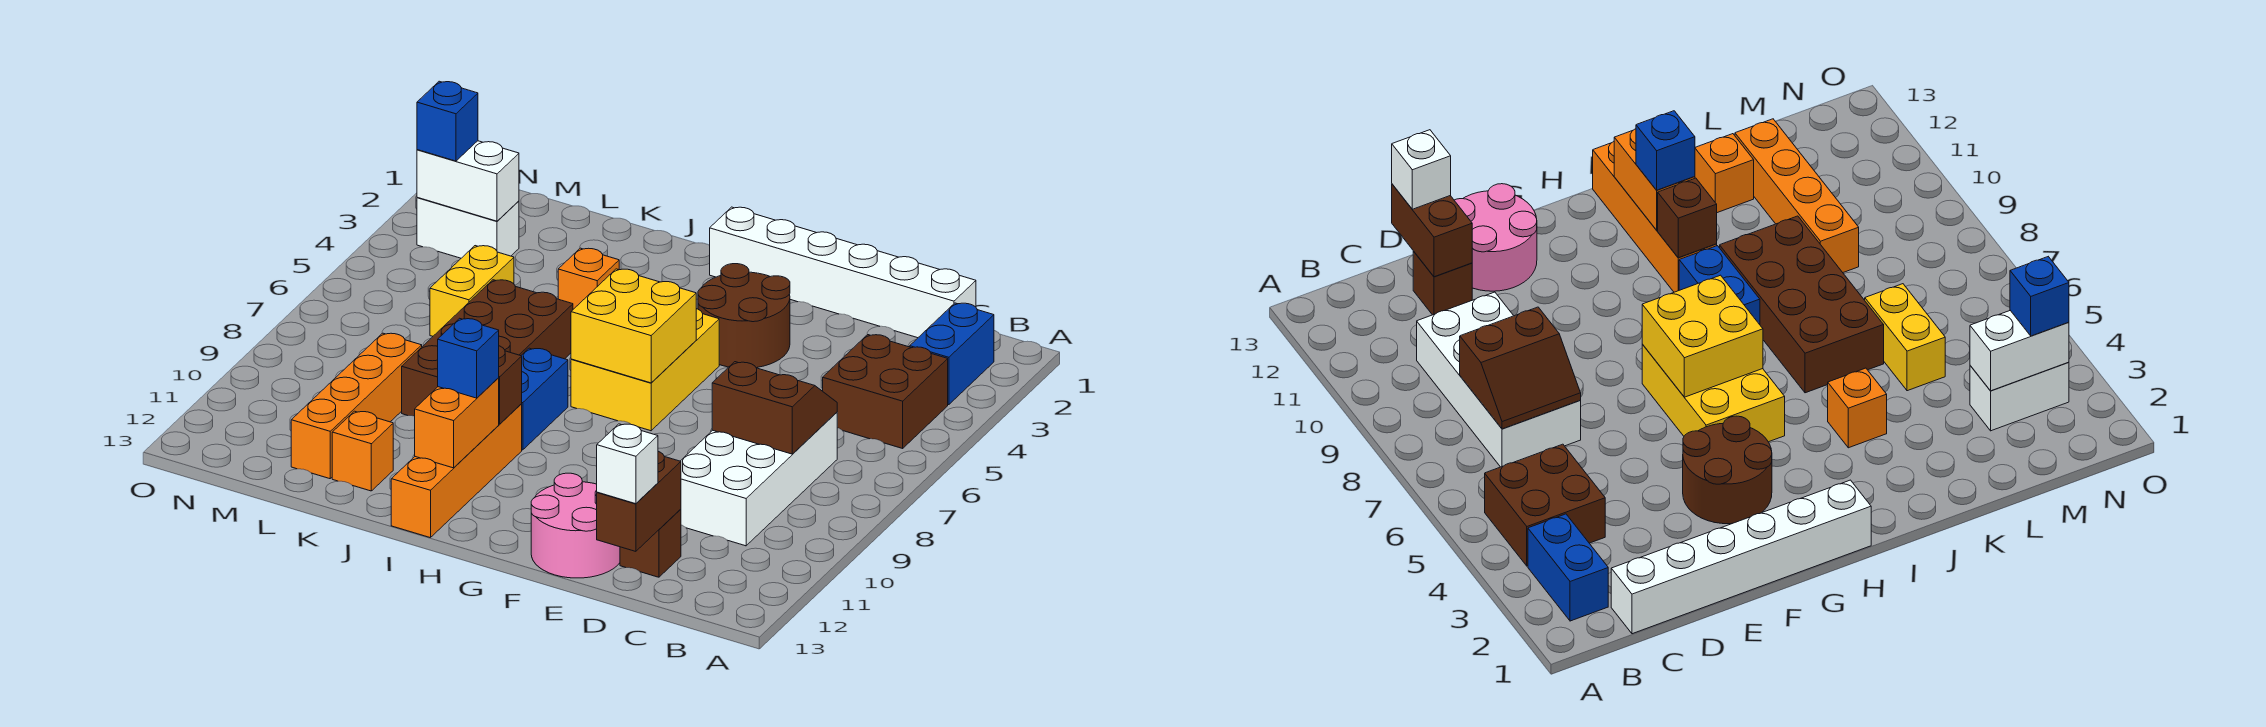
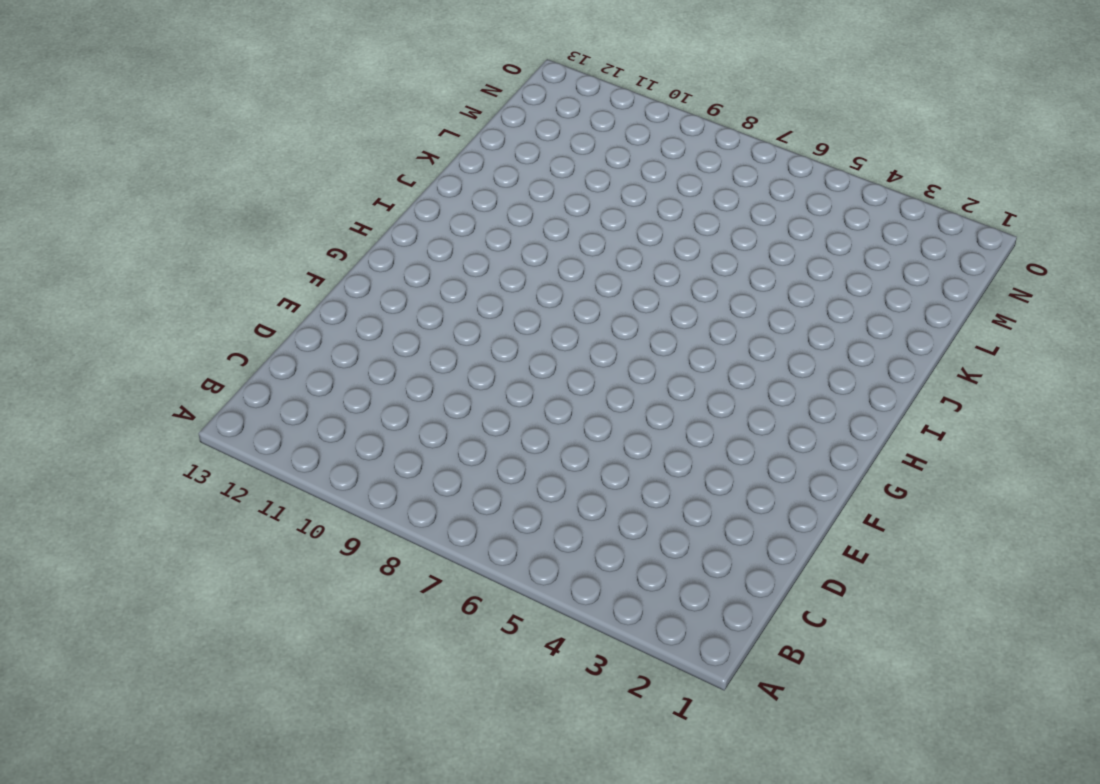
none -> blue brick B2:B3 level 1
none -> brown brick B4:C5 level 1
none -> white brick C1:H1 level 1

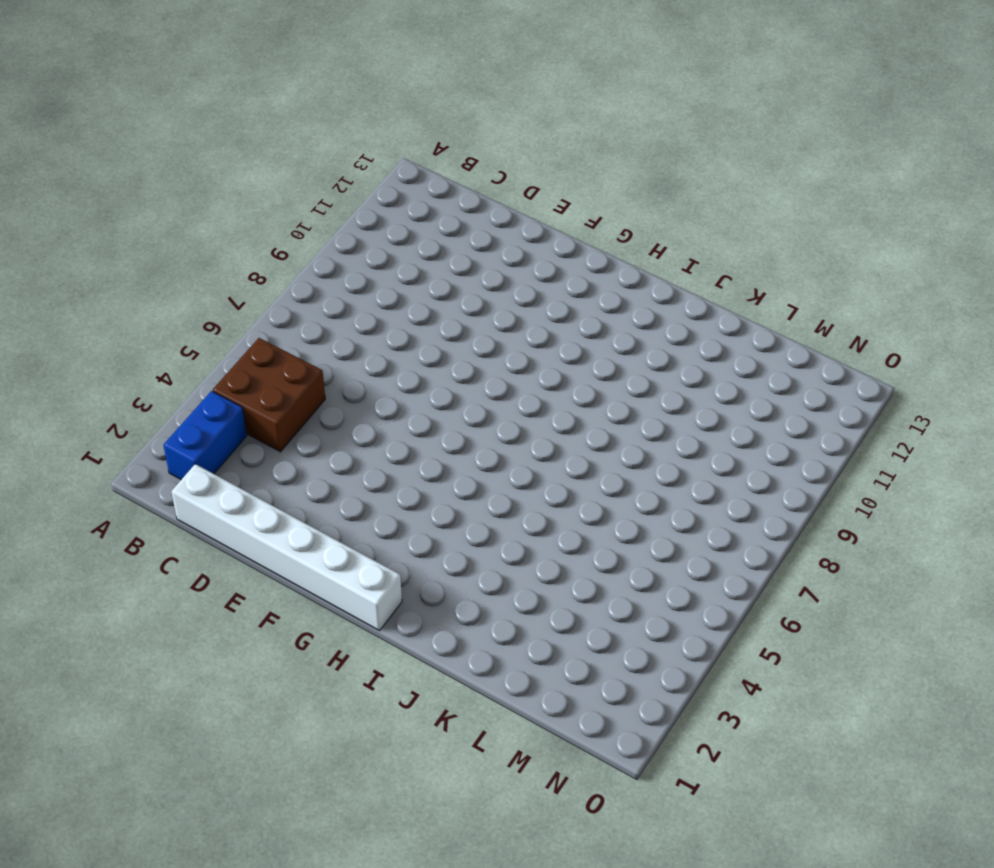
none -> white brick C7:D10 level 1
none -> brown brick D12 level 1
none -> pink round brick E12:F13 level 1

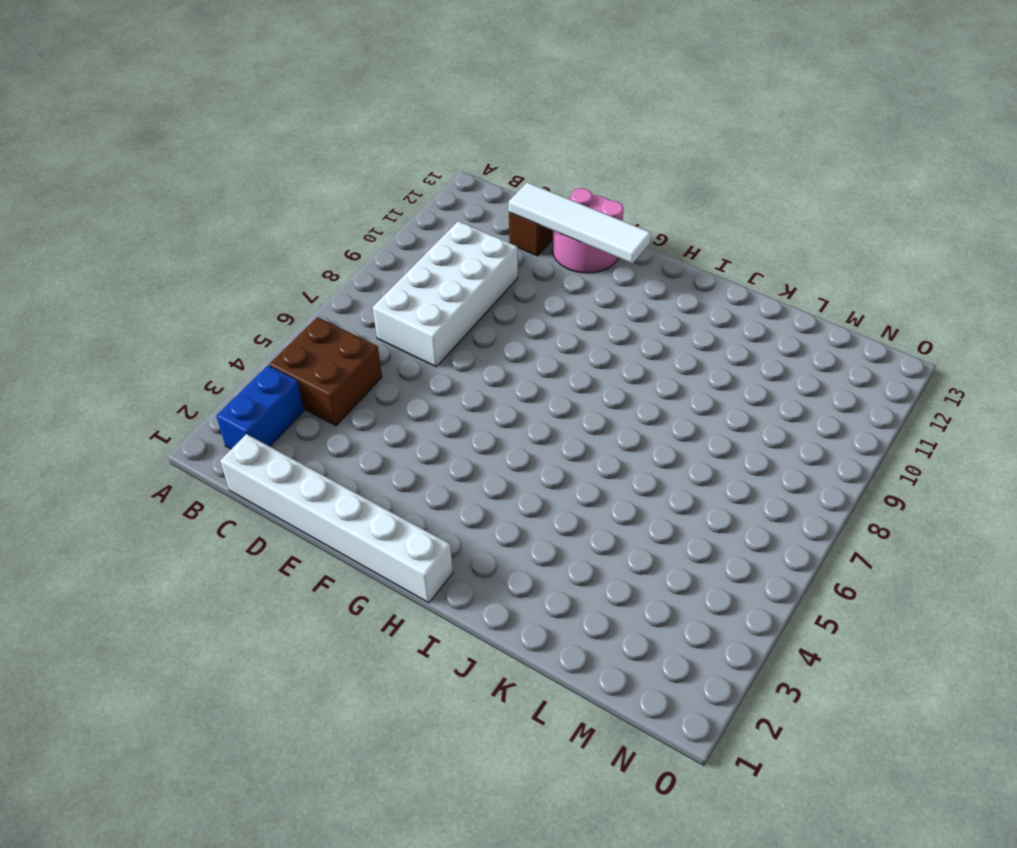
white tile D12:G12 level 2 -> brown brick D12:D13 level 2
none -> brown round brick F3:G4 level 1
none -> yellow brick G5:H7 level 1
none -> blue brick I8:I9 level 1

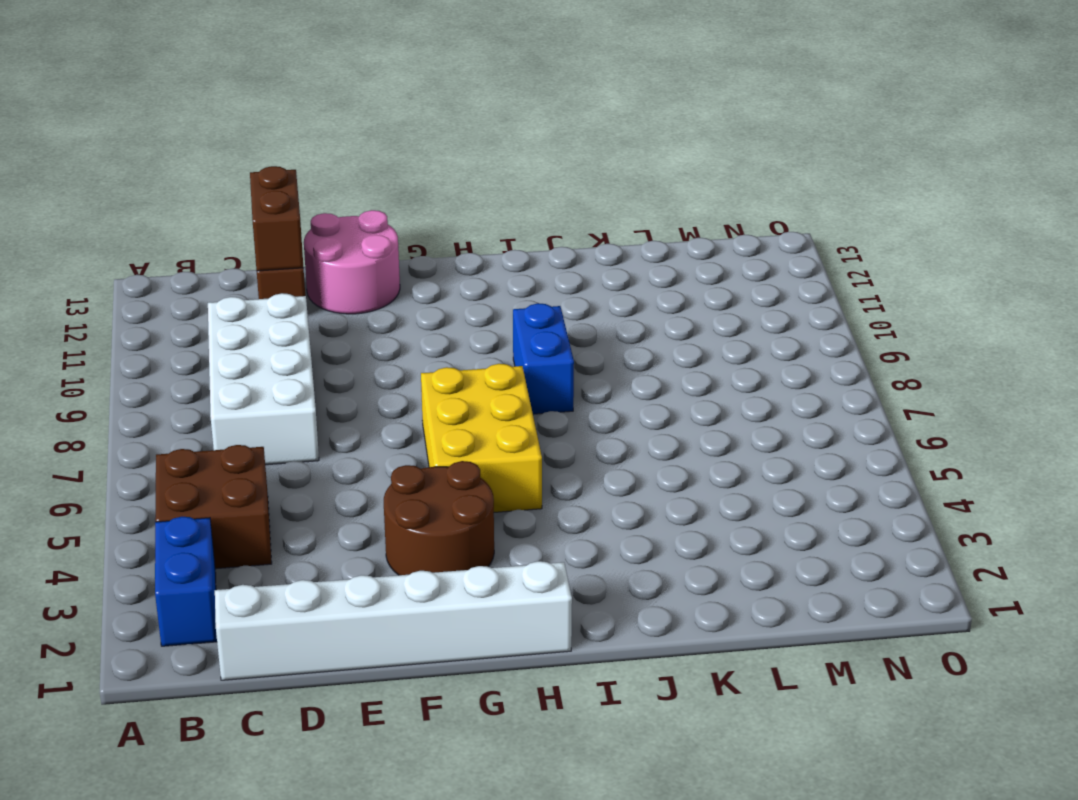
none -> orange brick I10:I13 level 1
none -> orange brick J4 level 1
none -> brown brick J6:K9 level 1

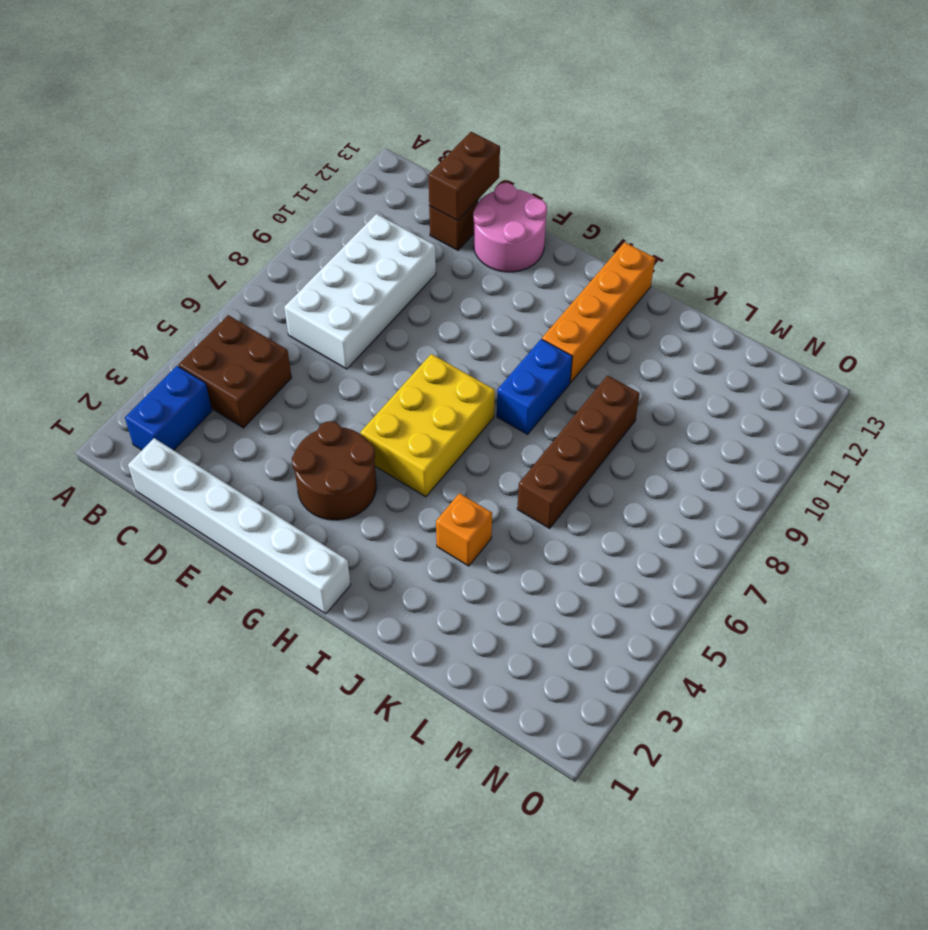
brown brick K6:K9 level 1 -> brown brick J6:K9 level 1
none -> orange brick K12 level 1
none -> yellow brick L5:L6 level 1
none -> orange brick L9:L12 level 1

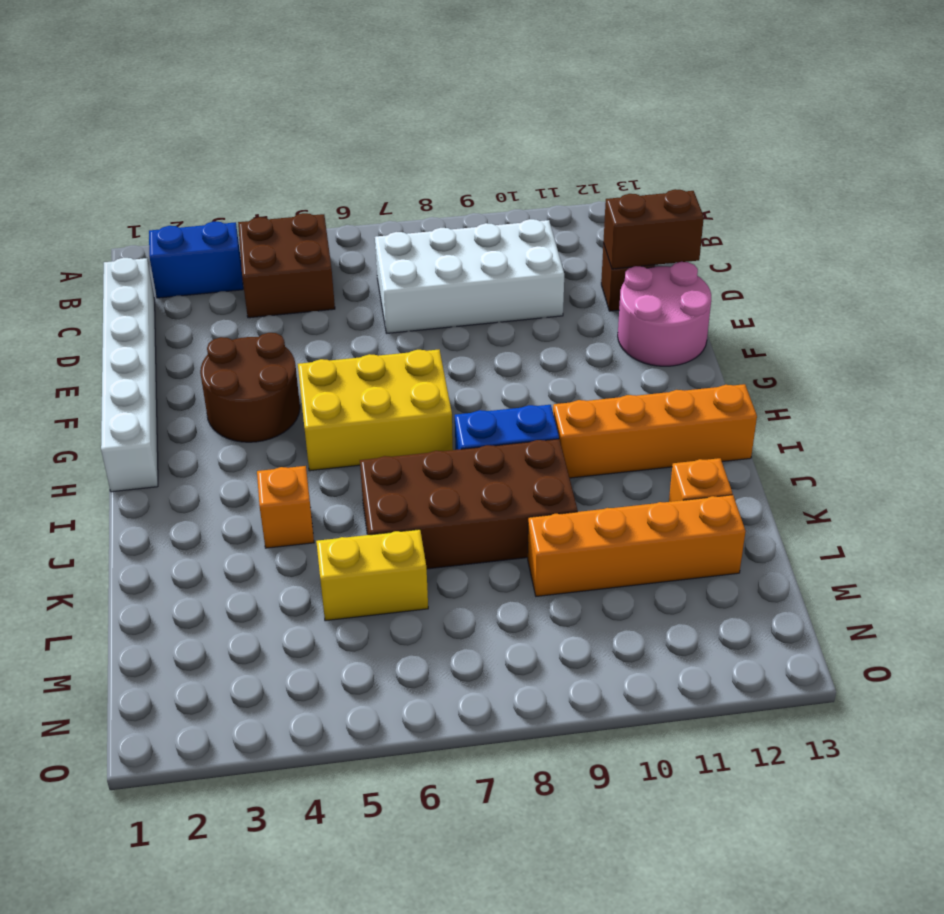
none -> white brick M3:N3 level 1
none -> brown slope C7:D8 level 2 top 8
none -> yellow brick G6:H7 level 2

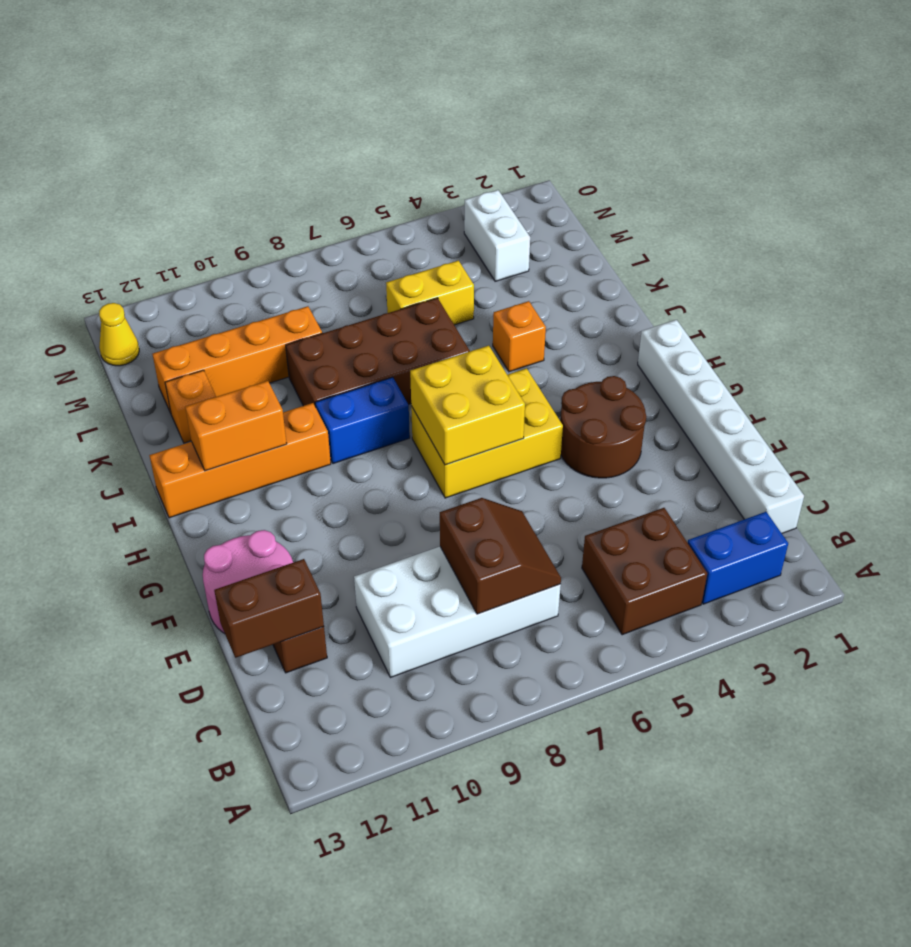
yellow cone N13 level 1 -> none
none -> brown brick I10 level 2
none -> white brick M3:N3 level 2
none -> white brick D13 level 3

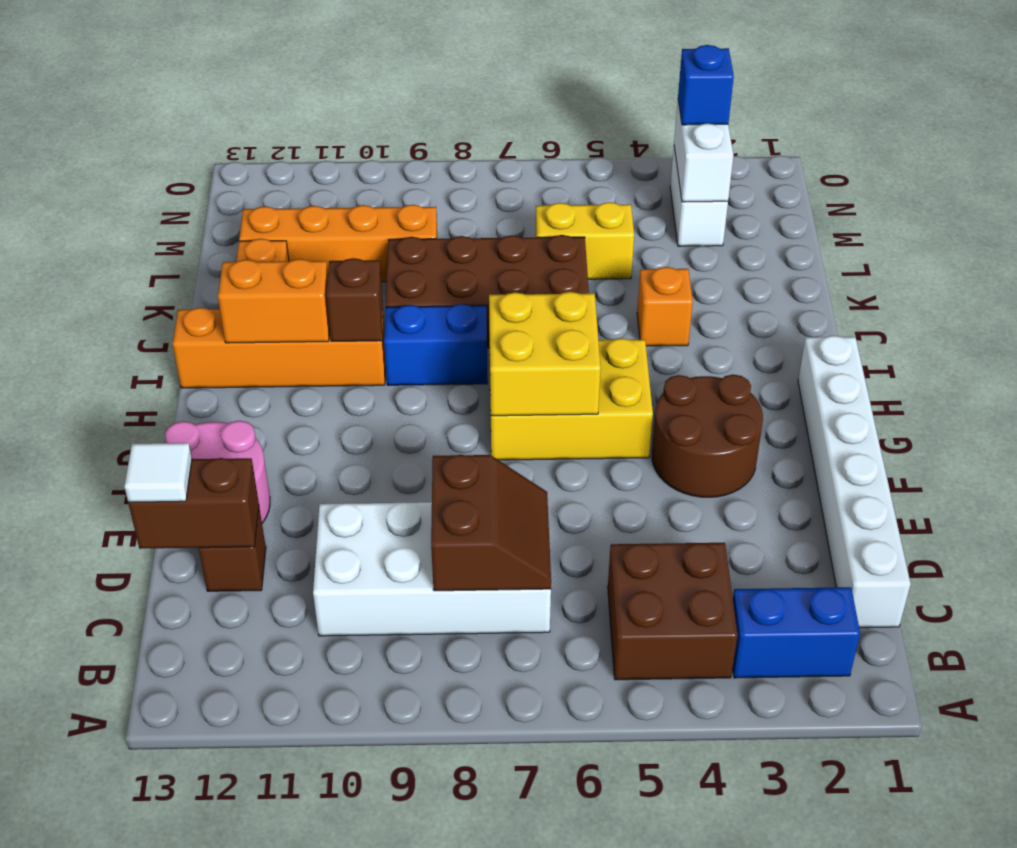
white tile D13 level 3 -> white brick D13 level 3
none -> blue brick I11 level 3

